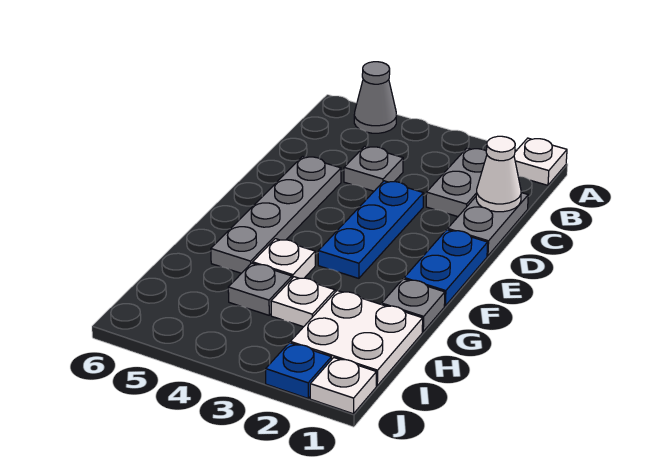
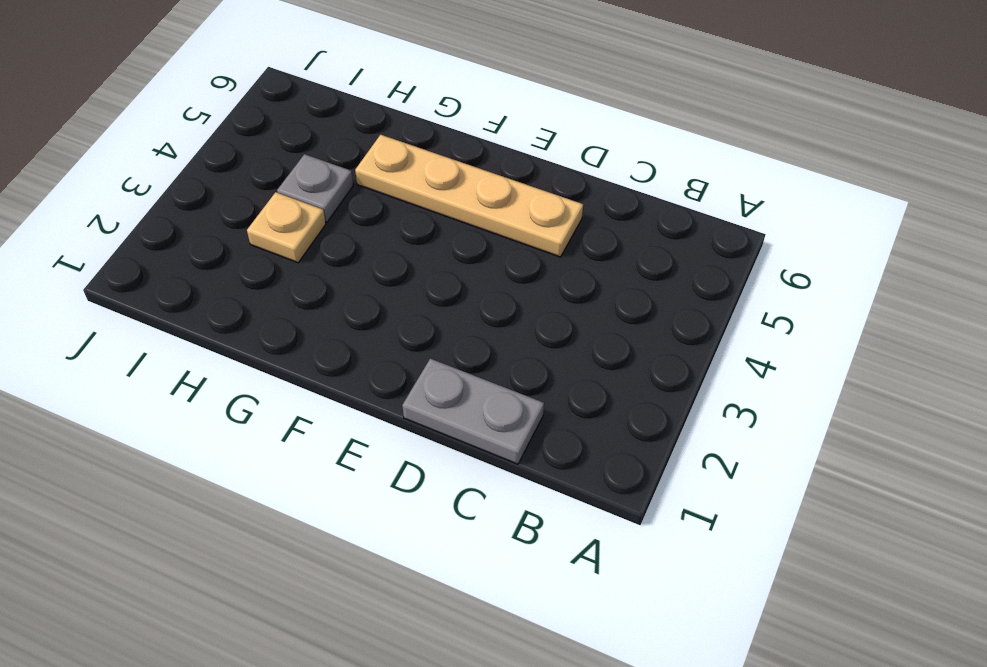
tan plate D5:G5 level 1 -> grey plate D5:G5 level 1
tan plate H3 level 1 -> white plate H3 level 1
none -> white plate A1 level 1
none -> grey cone A5 level 1
none -> grey plate B2:C2 level 1

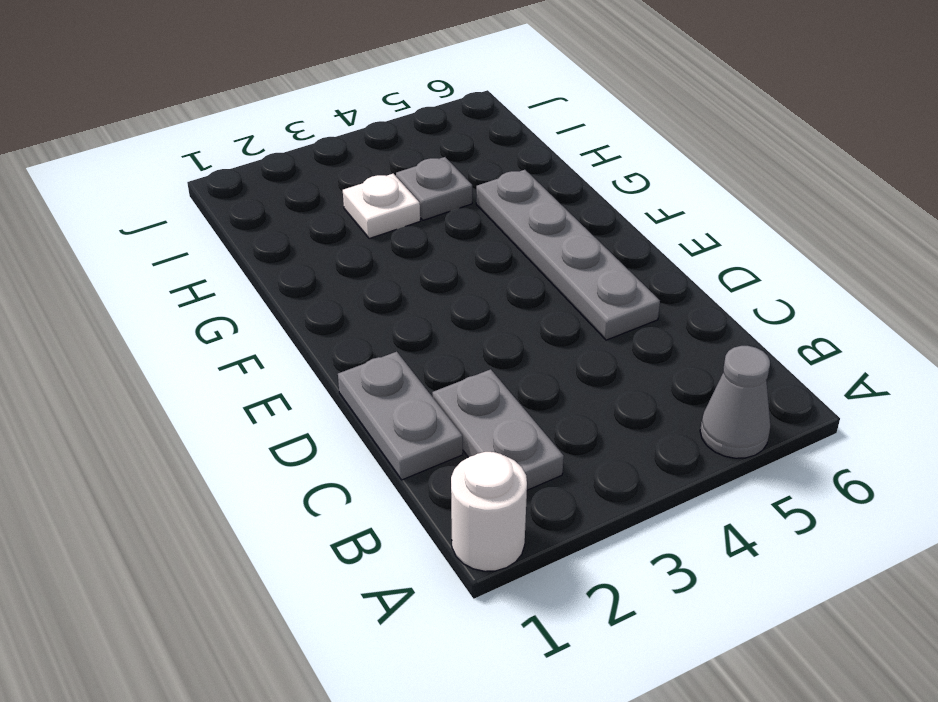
white round brick A1 level 1 -> white plate A1 level 1
none -> grey plate C4 level 1
none -> blue plate D3:F3 level 1
none -> blue plate E1:F1 level 1

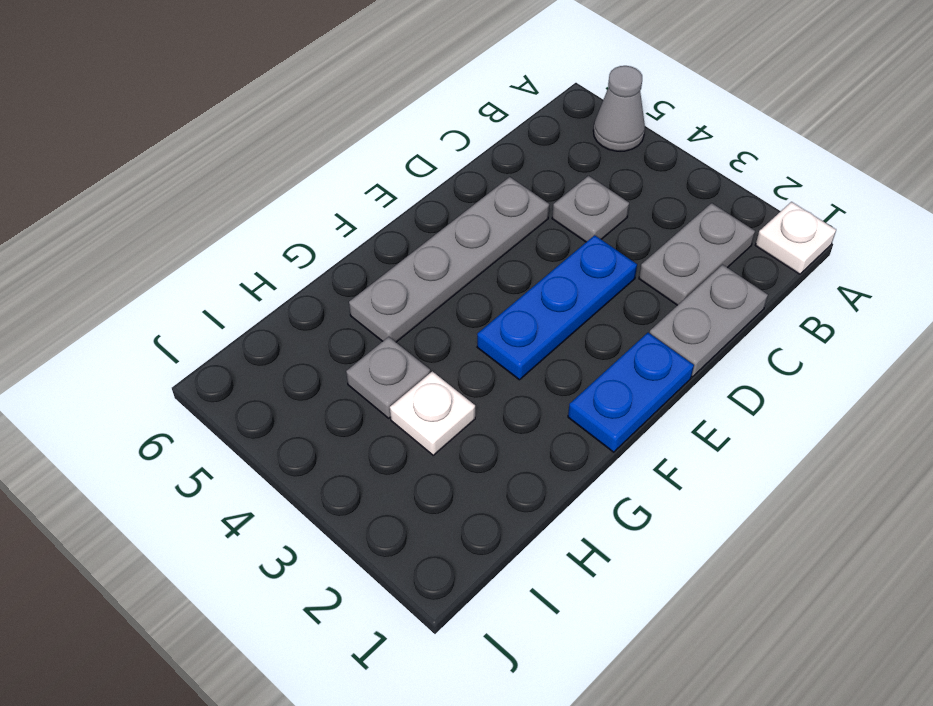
none -> grey plate G1 level 1
none -> white plate G4 level 1
none -> white plate H1:I2 level 1

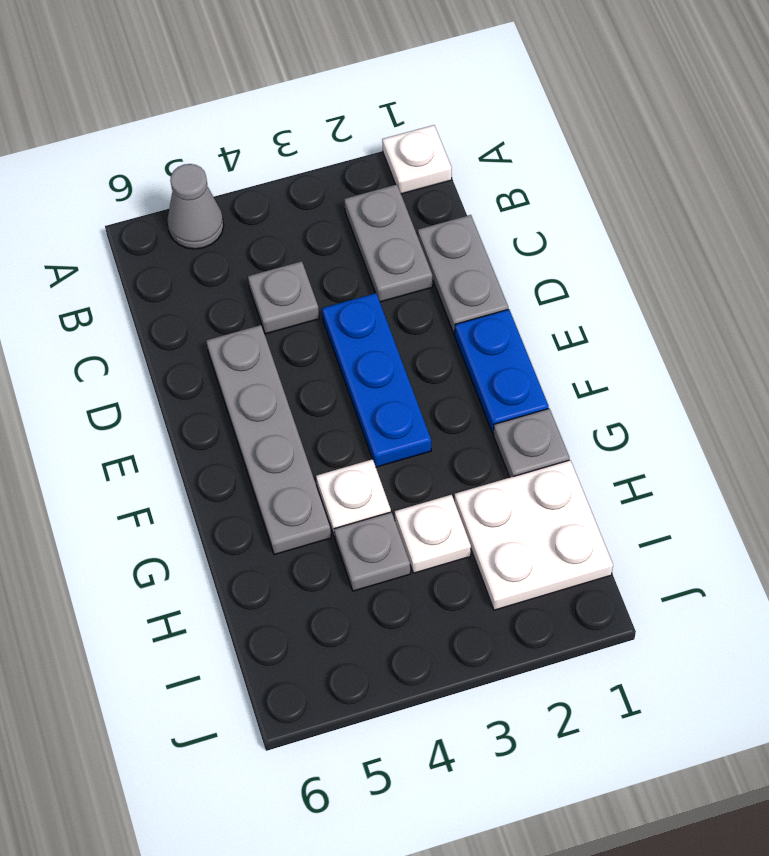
none -> white plate J1 level 1
none -> blue plate J2 level 1
none -> white cone C1 level 2

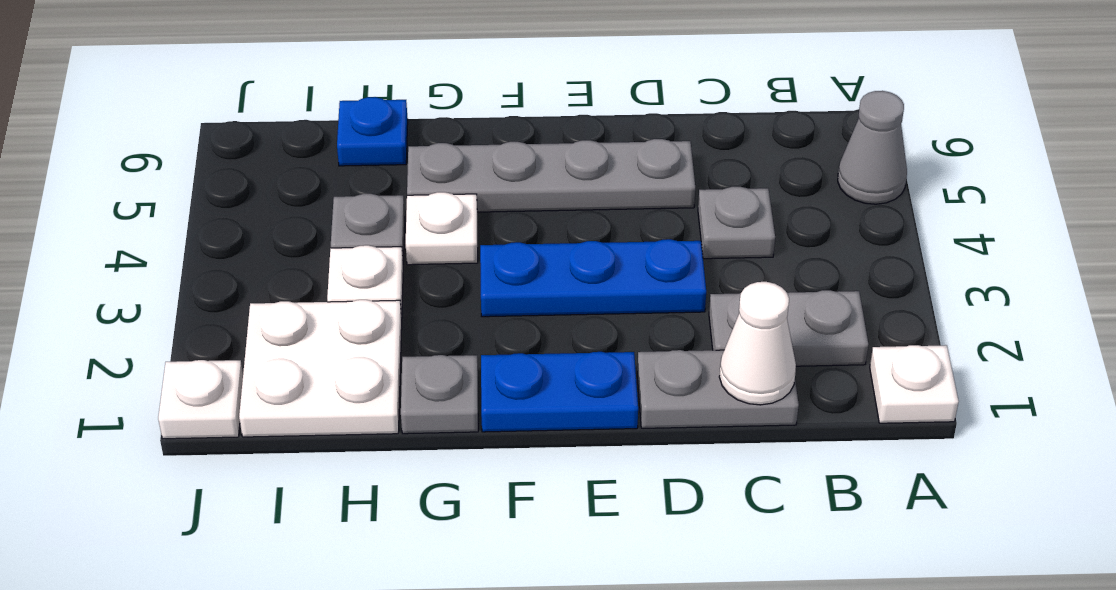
blue plate H6 level 1 -> blue plate J2 level 1

